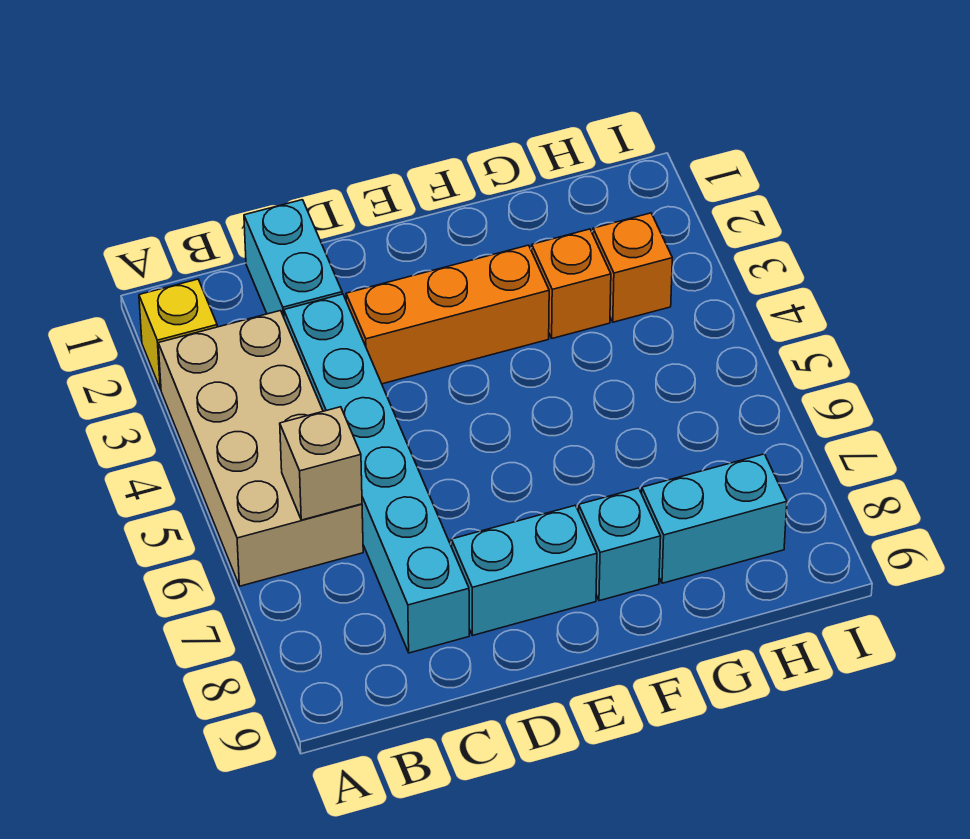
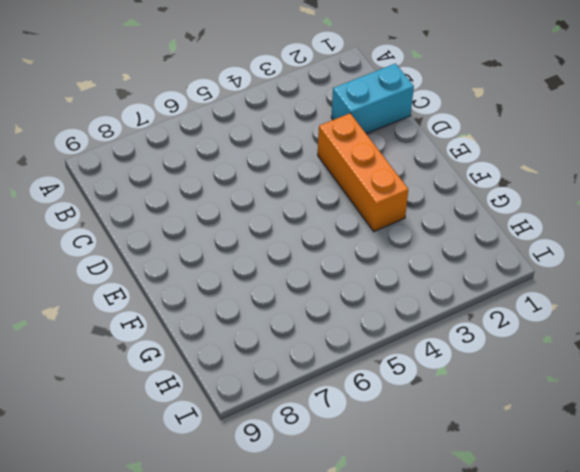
none -> yellow brick A2 level 1
none -> tan brick A3:B6 level 1

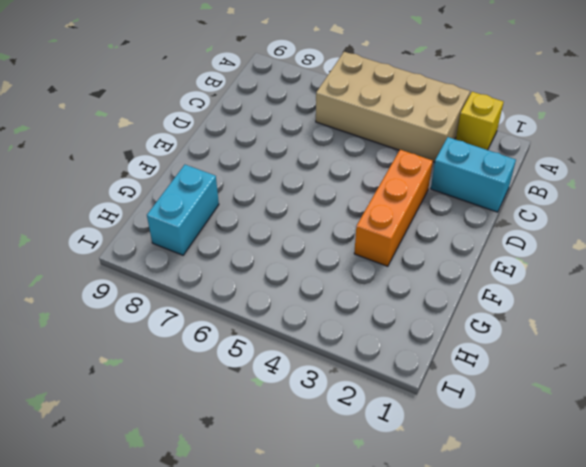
none -> cyan brick C3:C8 level 1
none -> cyan brick D8:E8 level 1

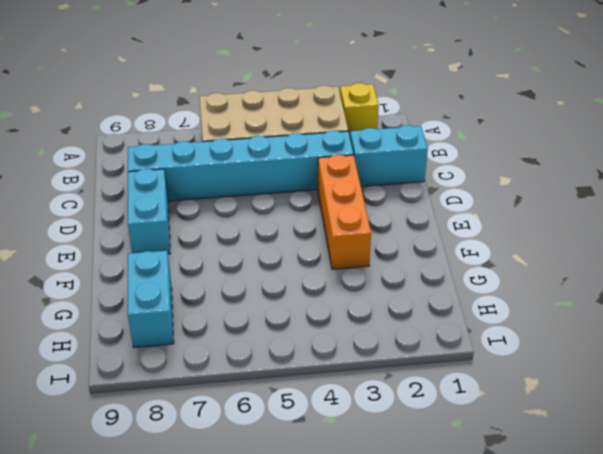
none -> cyan brick F8 level 1
none -> orange brick G3 level 1

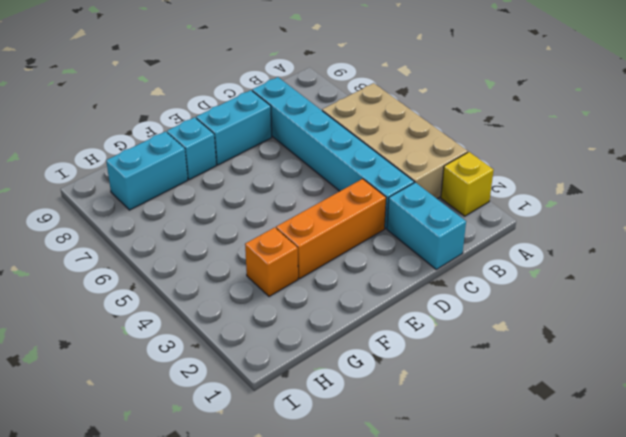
none -> orange brick H3 level 1
none -> tan brick B6 level 2

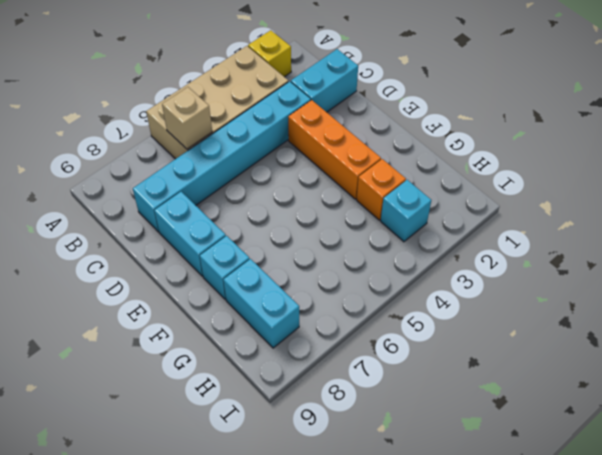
cyan brick H3 level 1 -> orange brick H3 level 1

